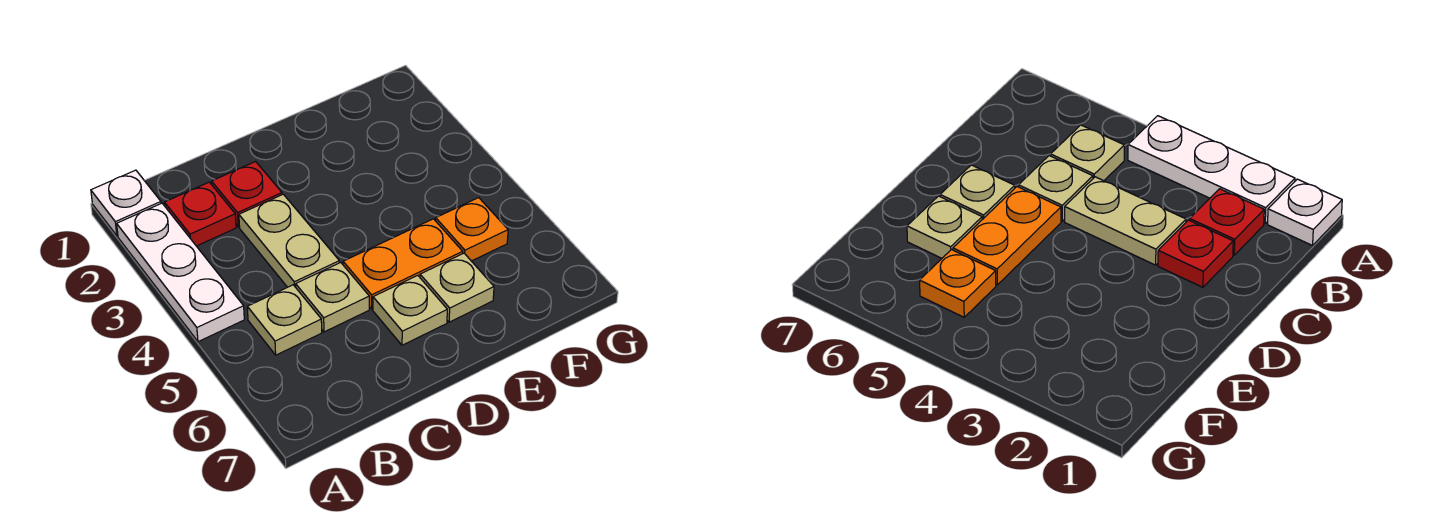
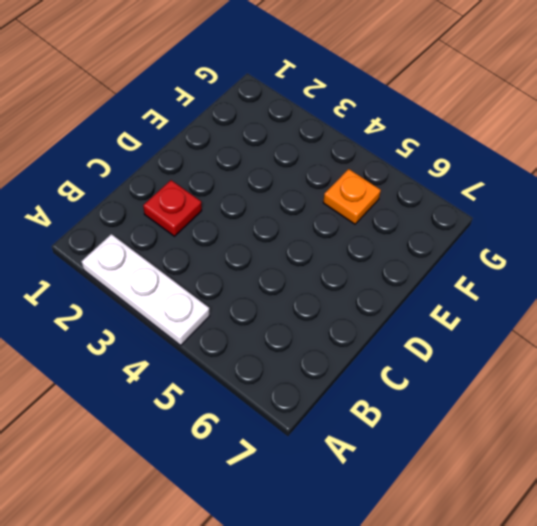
none -> white plate A1 level 1
none -> red plate B2 level 1

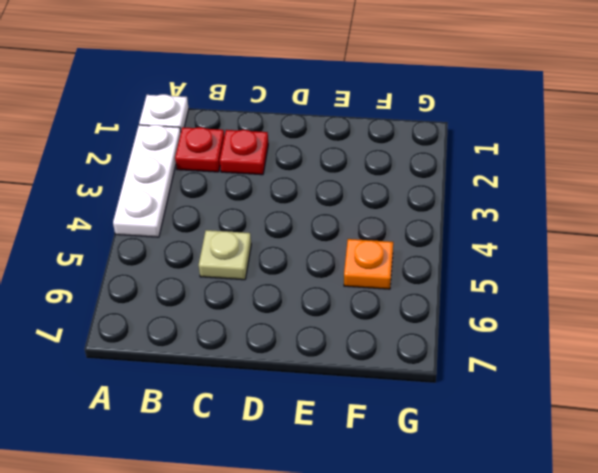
none -> tan plate B5 level 1
none -> tan plate C3:C4 level 1

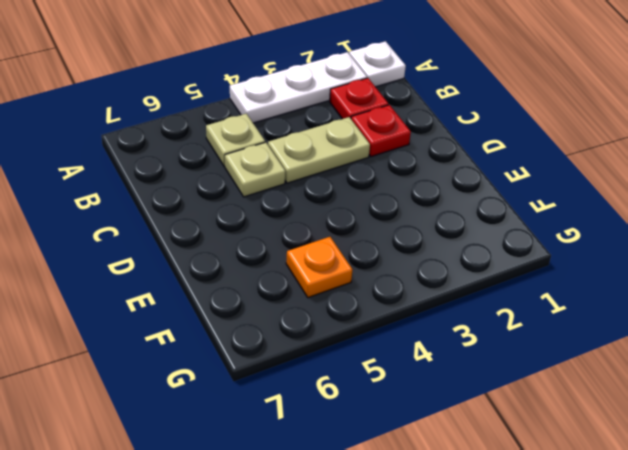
none -> orange plate D5:E5 level 1
none -> tan plate D6 level 1

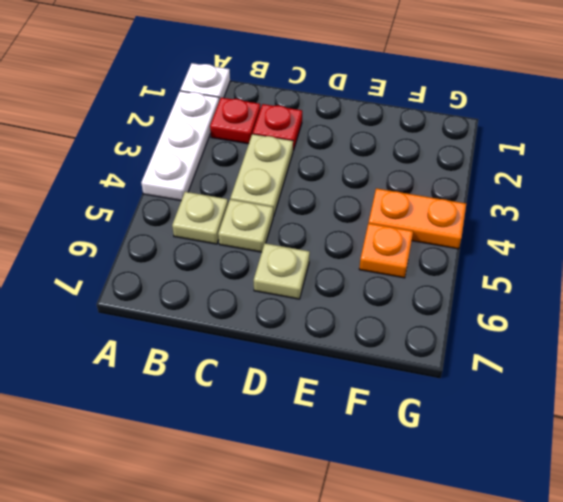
orange plate F4:G4 level 1 -> orange plate D5:E5 level 1
none -> tan plate E6 level 1

